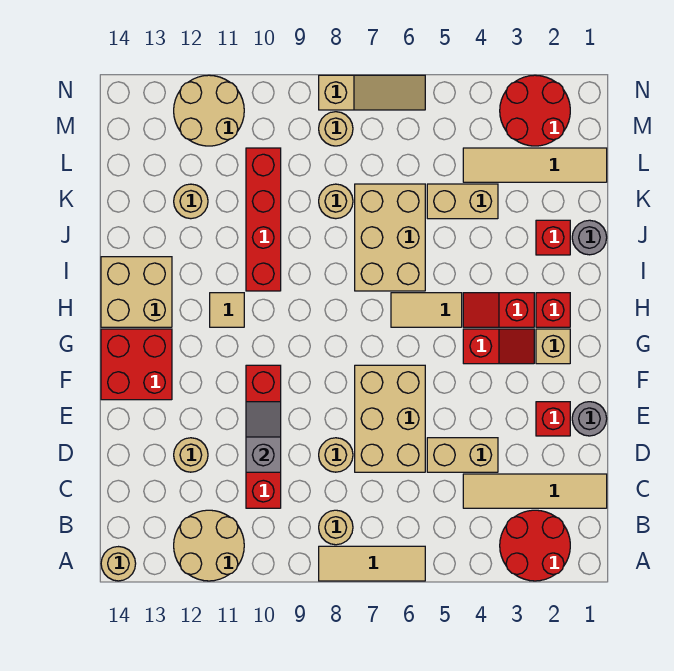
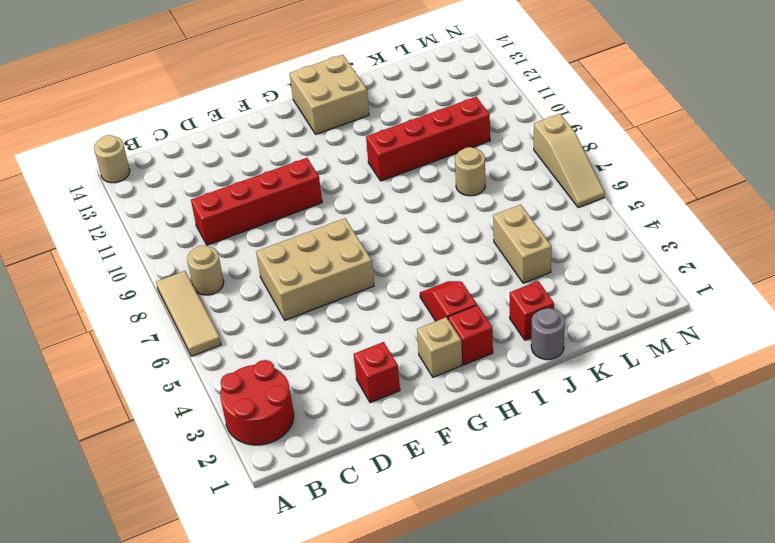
none -> tan round brick A11:B12 level 1
none -> tan tile C1:C4 level 1
none -> tan brick D4:D5 level 1
none -> tan round brick D8 level 1

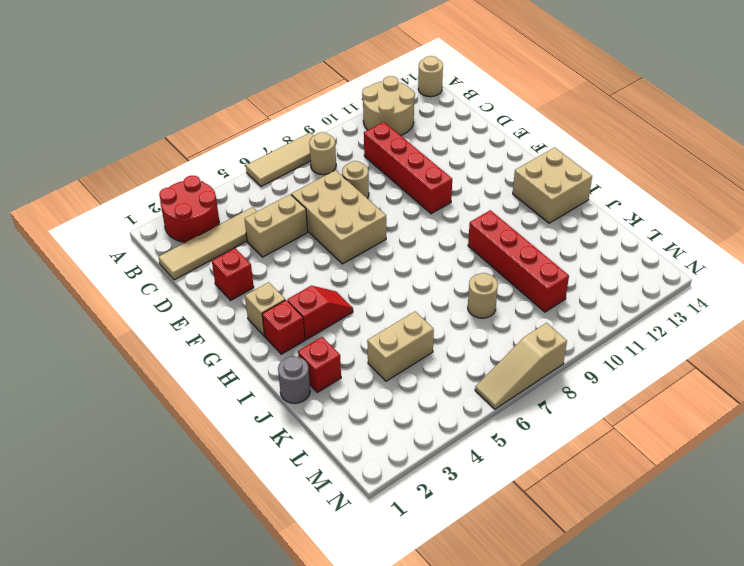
none -> tan round brick D12 level 1
none -> grey round brick E1 level 1
none -> red brick F13:G14 level 1
none -> red slope G3:G4 level 1 top 4

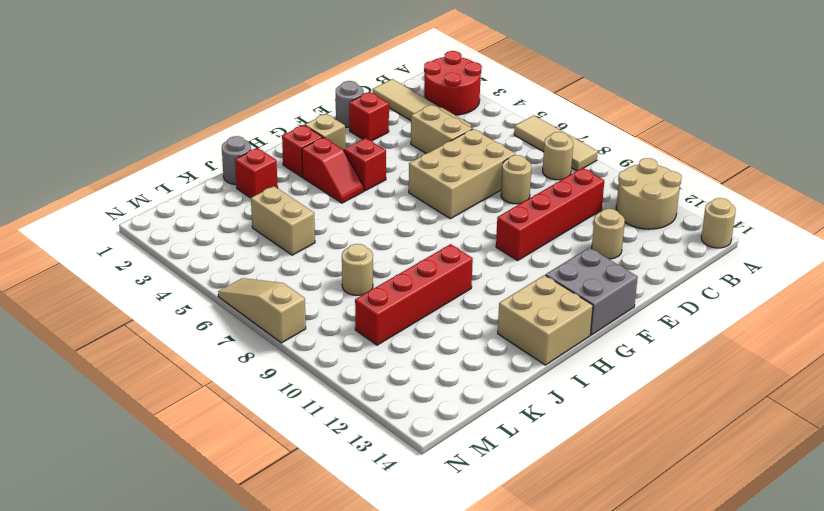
grey brick F13:G14 level 1 -> red brick F13:G14 level 1
none -> tan tile H5:H6 level 1
none -> tan tile H11 level 1
none -> tan brick I6:K7 level 1
none -> tan round brick K12 level 1

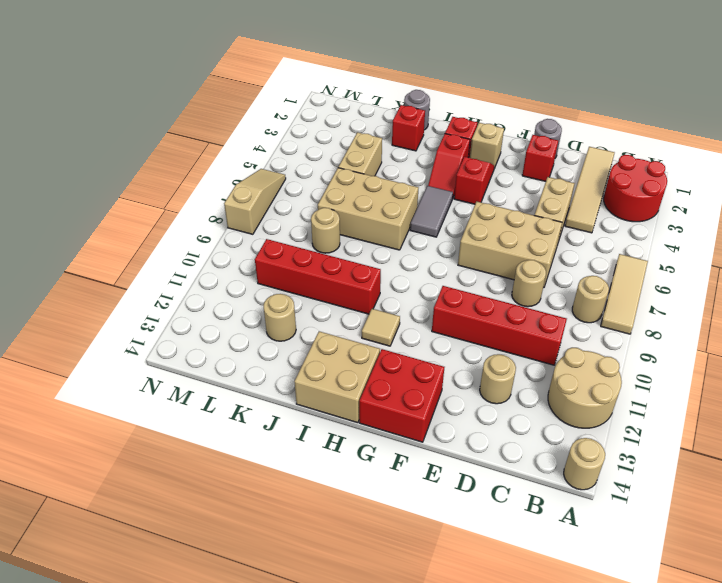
grey tile H5:H6 level 1 -> tan tile H5:H6 level 1
none -> tan tile L1:L4 level 1
none -> red round brick M2:N3 level 1
none -> tan round brick M8 level 1
none -> tan round brick M11:N12 level 1

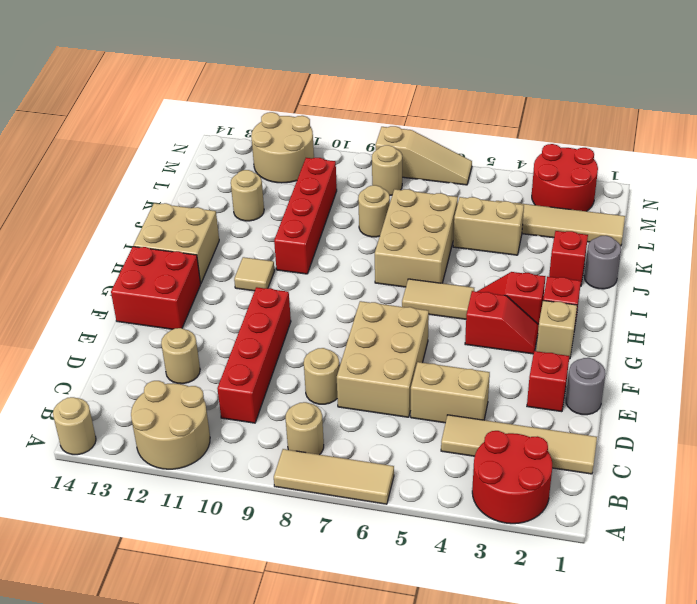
none -> grey slope D10:E10 level 2 top D

